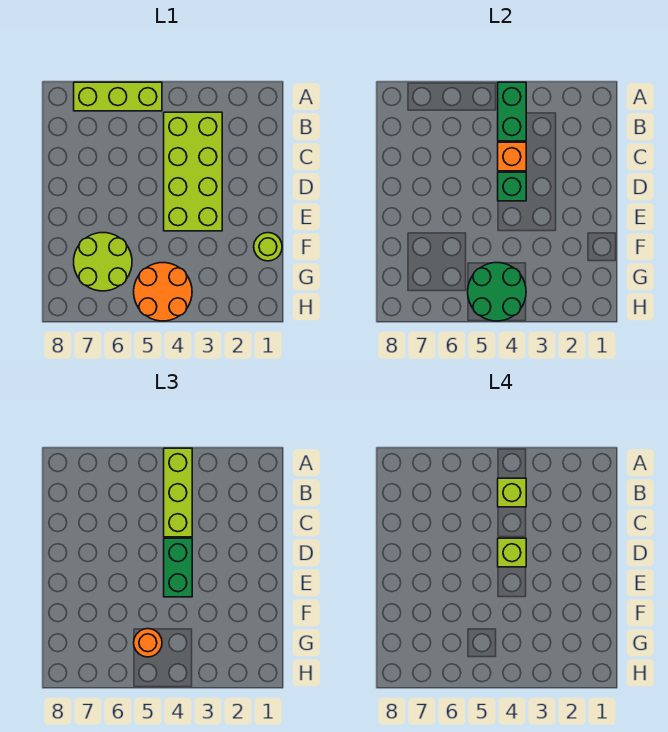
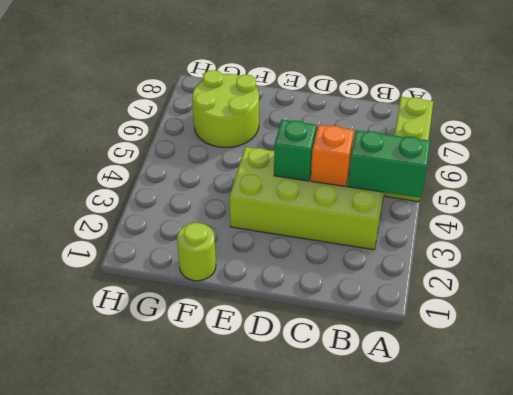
none -> orange round brick G4:H5 level 1
none -> green round brick G4:H5 level 2
none -> lime brick A4:C4 level 3

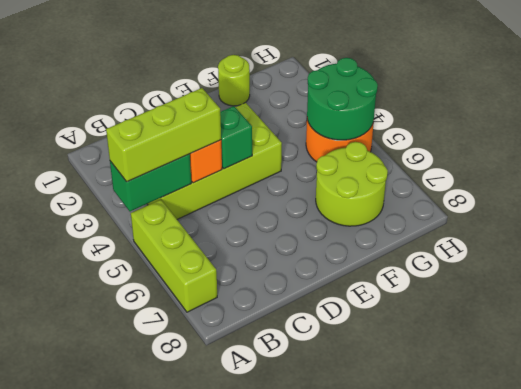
none -> green brick D4:E4 level 3
none -> orange round brick G5 level 3
none -> lime brick B4 level 4

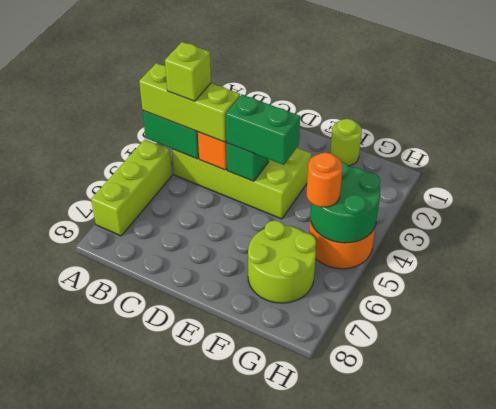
none -> lime brick D4 level 4

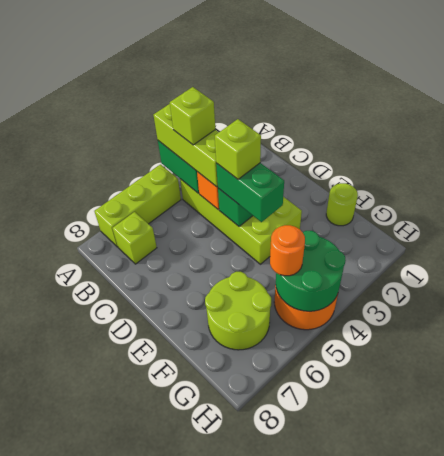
lime brick B7 level 1 -> none

